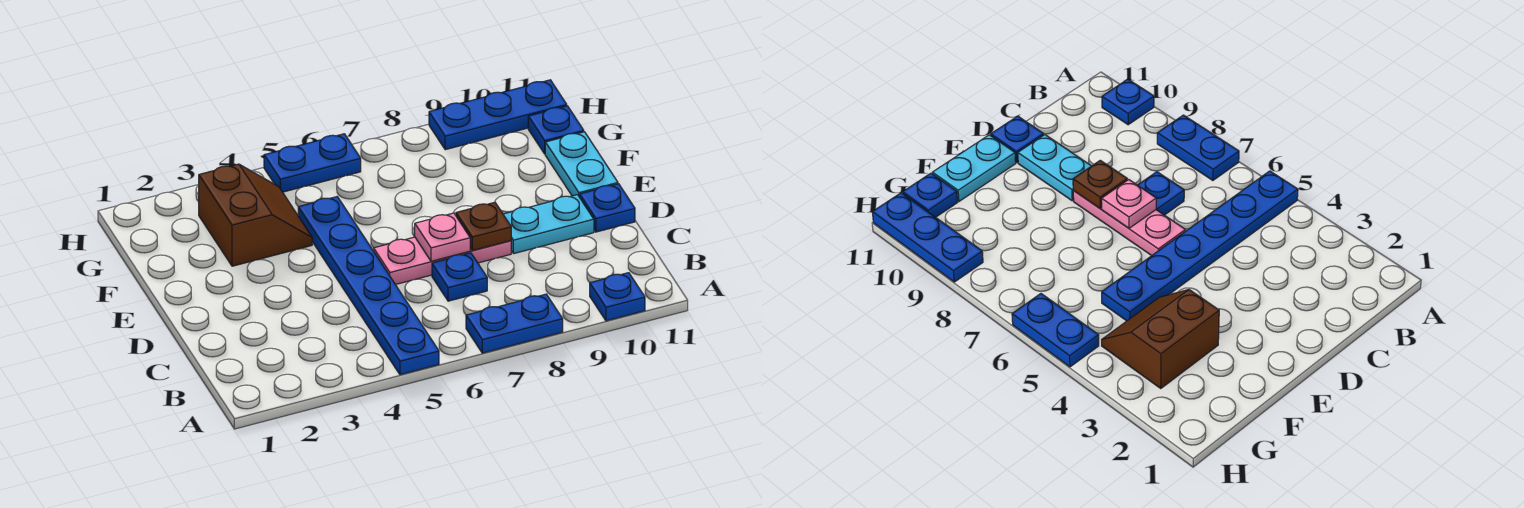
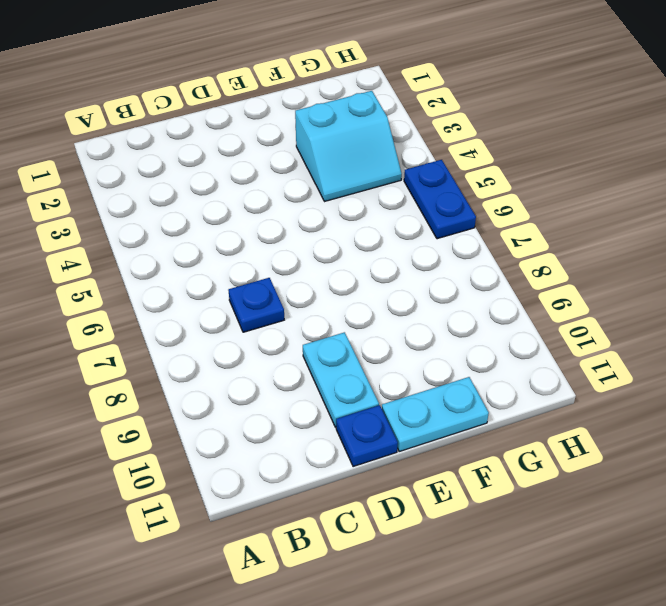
cyan slope F3:G4 level 1 top 3 -> brown slope F3:G4 level 1 top 3
none -> blue plate A5:F5 level 1
none -> blue plate A7:A8 level 1
none -> blue plate A10 level 1

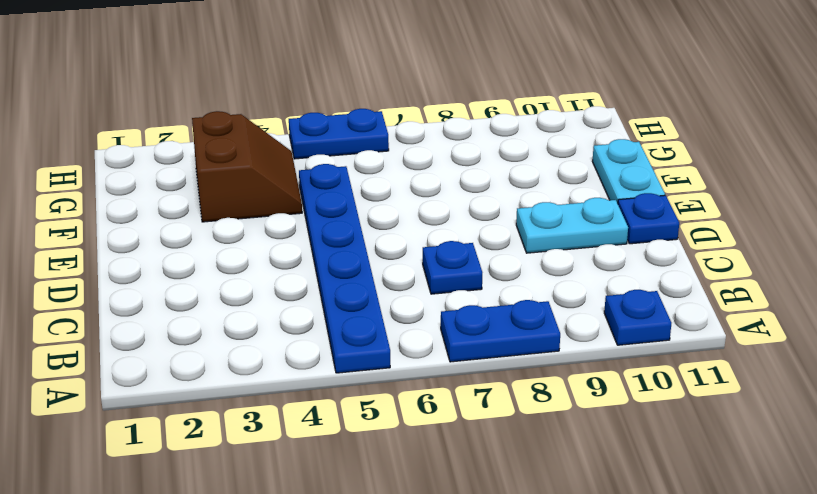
none -> pink plate D6:D8 level 1
none -> blue plate G11 level 1
none -> blue plate H9:H11 level 1

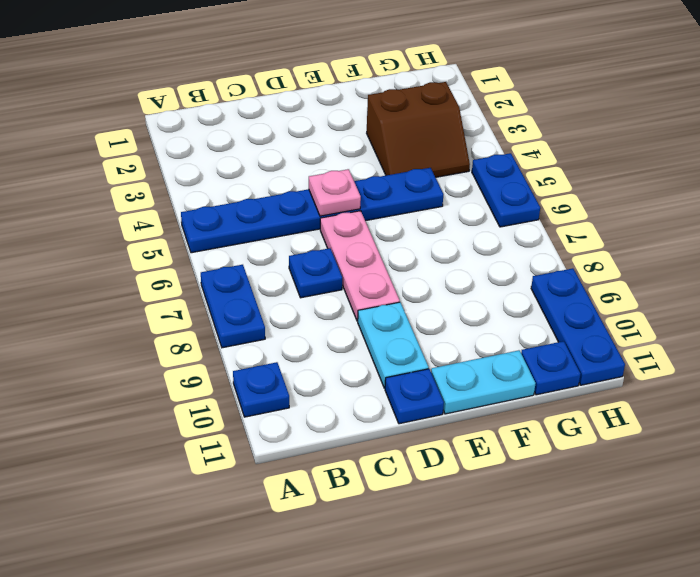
pink plate D5 level 2 -> pink plate D7 level 2
none -> brown plate D8 level 2

